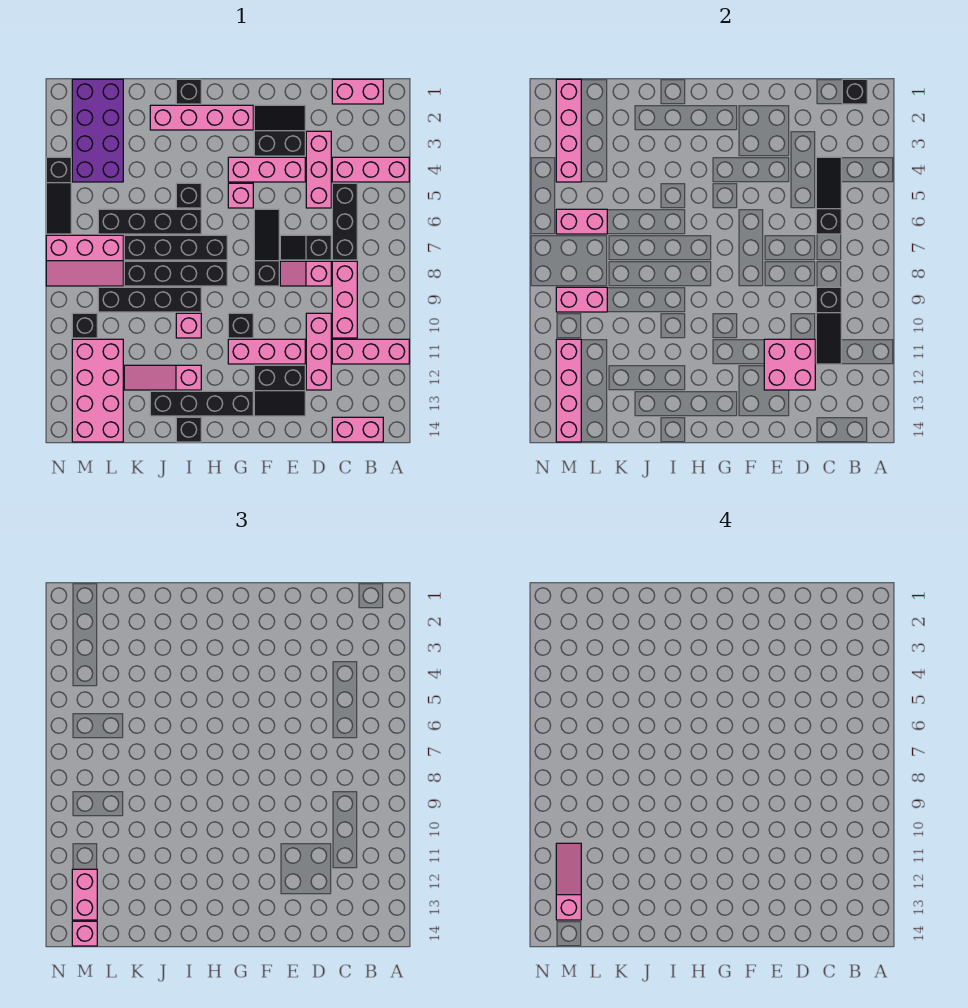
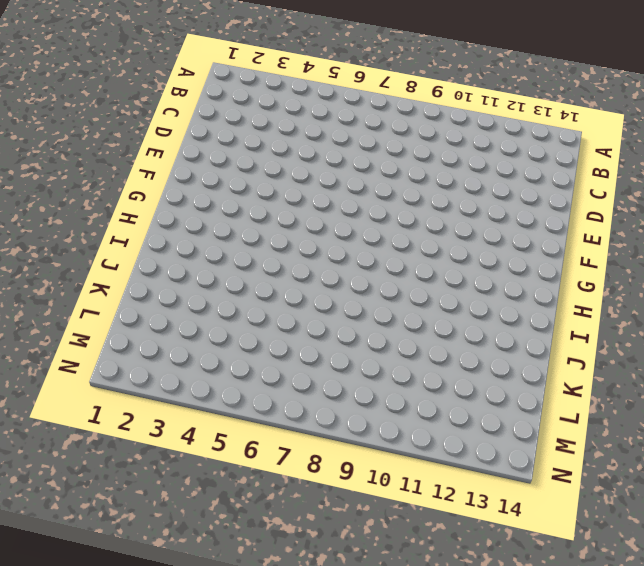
none -> pink brick A4:C4 level 1
none -> pink brick A11:C11 level 1
none -> pink brick B1:C1 level 1
none -> pink brick B14:C14 level 1

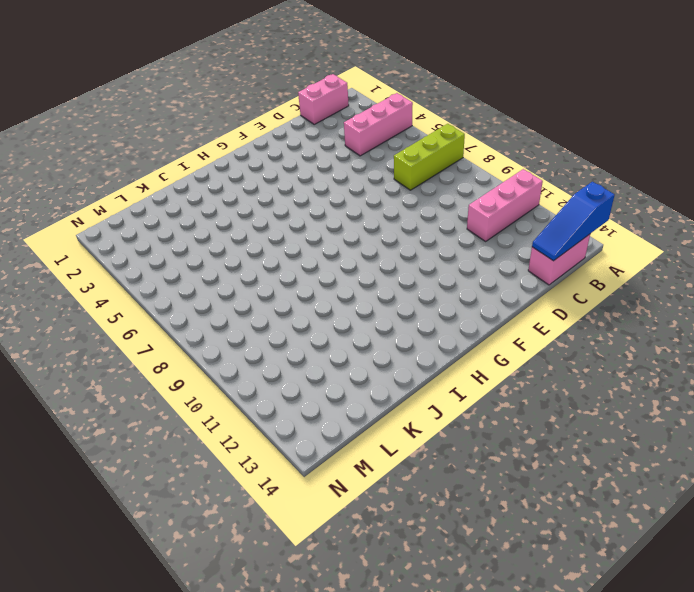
lime brick A7:C7 level 1 -> black brick C5:C7 level 1
blue slope A14:C14 level 2 top A -> none
none -> pink brick C8:C10 level 1
none -> pink brick D3:D5 level 1
none -> black slope D7:E7 level 1 top D
none -> pink slope D8:E8 level 1 top D

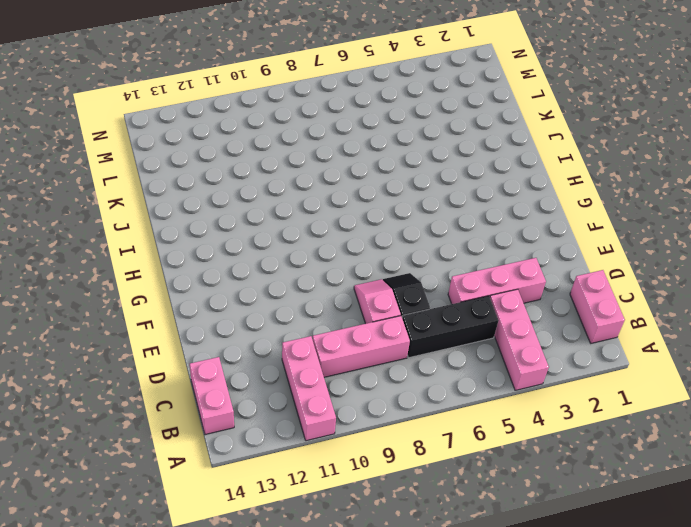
none -> pink brick D10:D12 level 1
none -> black slope E2:F3 level 1 top 3
none -> pink brick E4:G4 level 1
none -> pink brick E11:G11 level 1

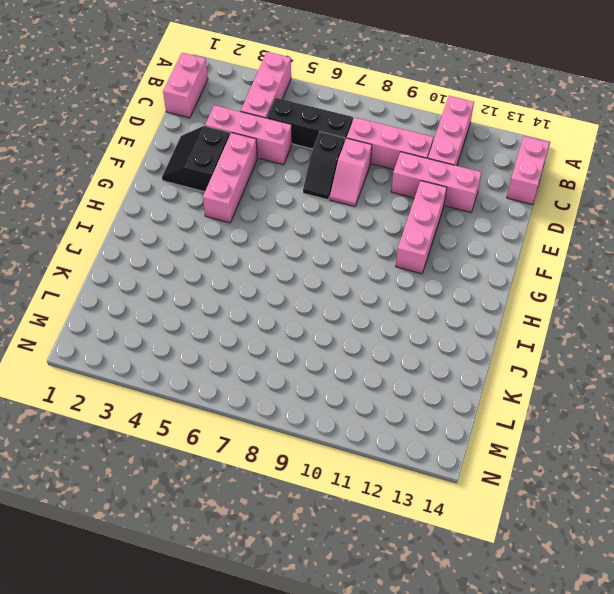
none -> black slope E12:F13 level 1 top 12
none -> black slope F6:F8 level 1 top 8
none -> pink brick G2:J2 level 1
none -> pink brick G5 level 1

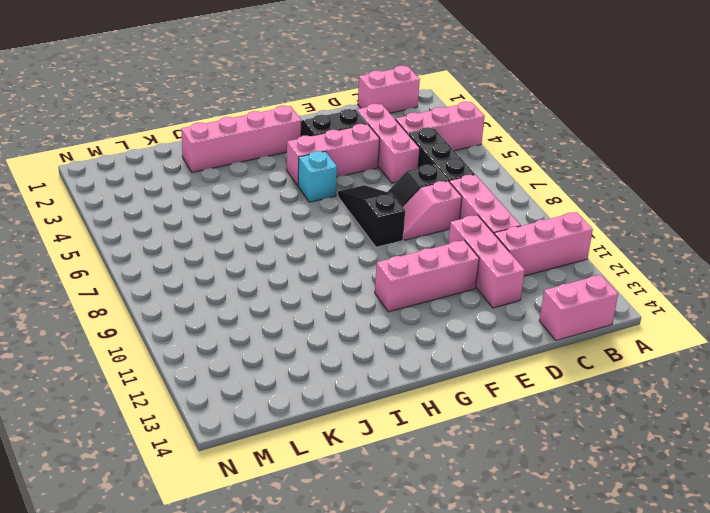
cyan brick G5 level 1 -> pink brick G5 level 1
none -> black slope E12:F13 level 1 top 12
none -> black brick G10 level 1
none -> black brick G13:J13 level 1
none -> black brick H7:K7 level 1

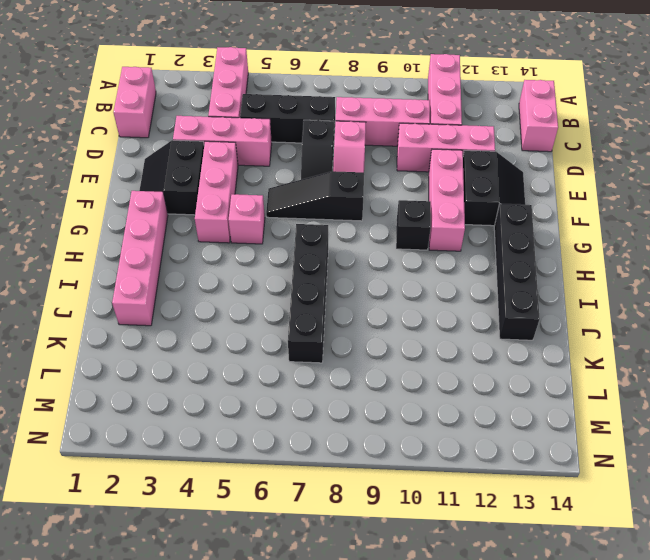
none -> black brick H8:K8 level 1
none -> black brick I1 level 1
none -> black brick I5 level 1
none -> black brick I6:L6 level 1

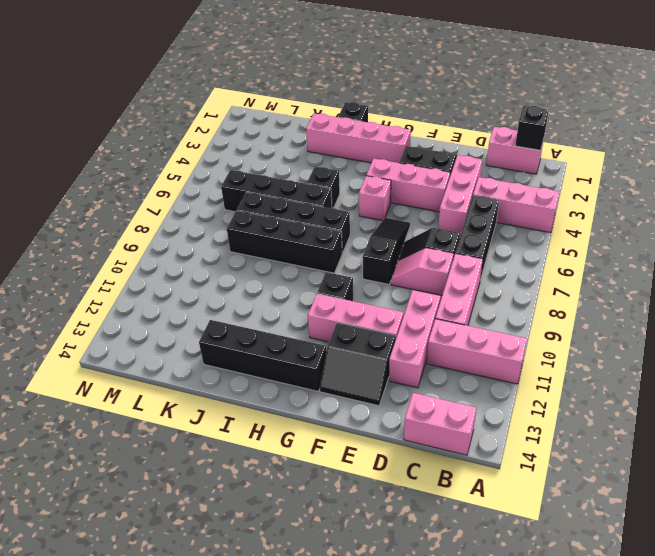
none -> black brick I9:L9 level 1
none -> pink brick I10 level 1
none -> pink slope I12:K12 level 1 top I
none -> black brick I14 level 1

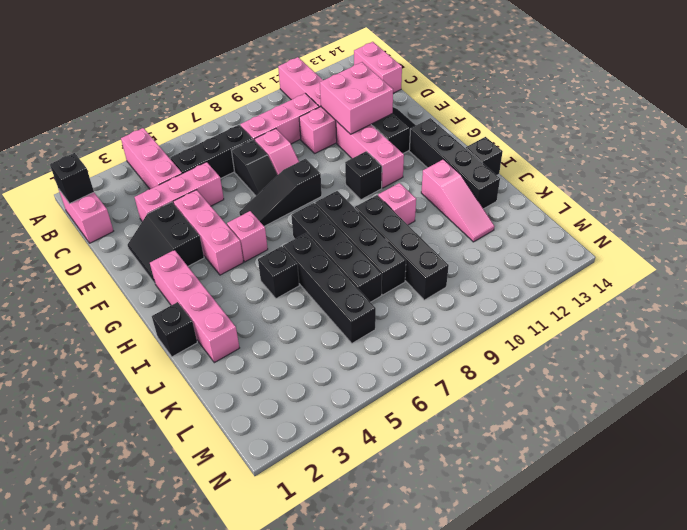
none -> purple brick L1:M4 level 1
none -> pink slope L7:N8 level 1 top 7
none -> pink brick L11:M14 level 1
none -> black brick M10 level 1

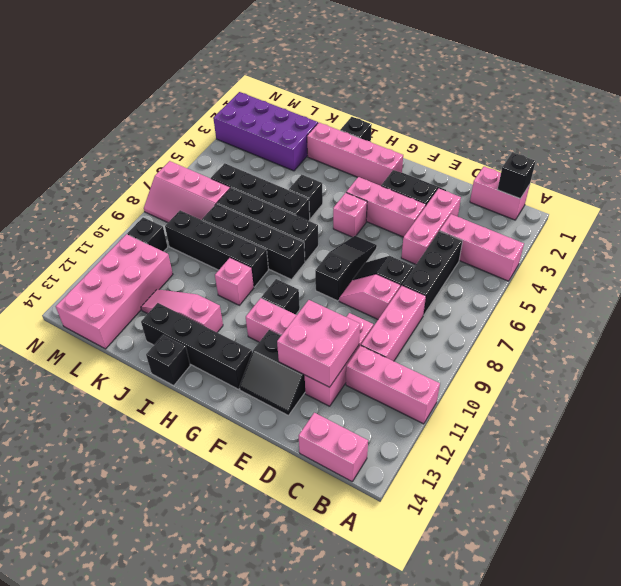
purple brick K2:N3 level 1 -> purple brick L1:M4 level 1
none -> black slope N4:N6 level 1 top 4
none -> black slope C4:C6 level 2 top 6
none -> black slope C9:C11 level 2 top 9
none -> pink brick L6:M6 level 2

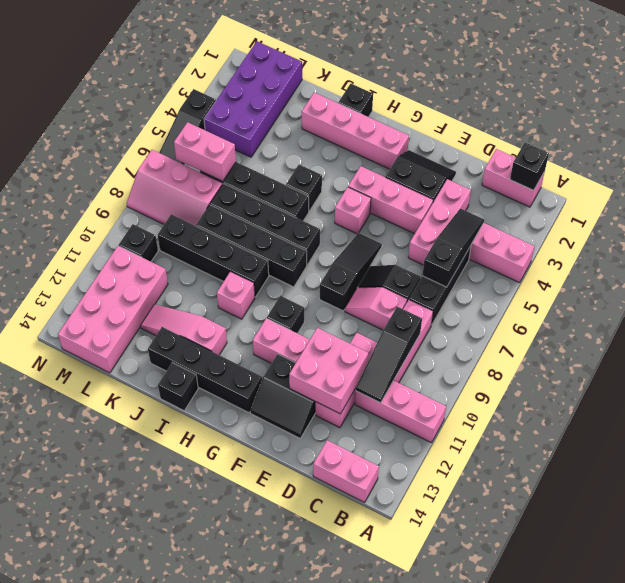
none -> pink brick L9:M9 level 2
none -> pink brick M1:M4 level 2
none -> pink brick M11:M14 level 2
none -> pink brick M12:M13 level 3

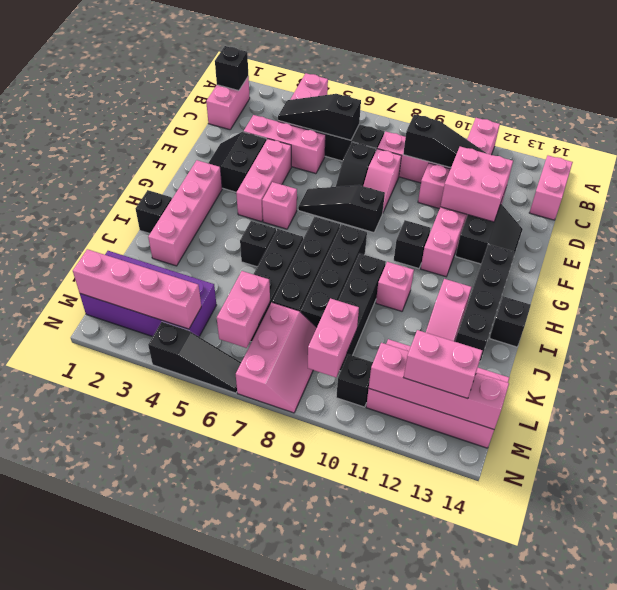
none -> pink brick M14 level 3
none -> pink slope M11:M13 level 4 top 13

